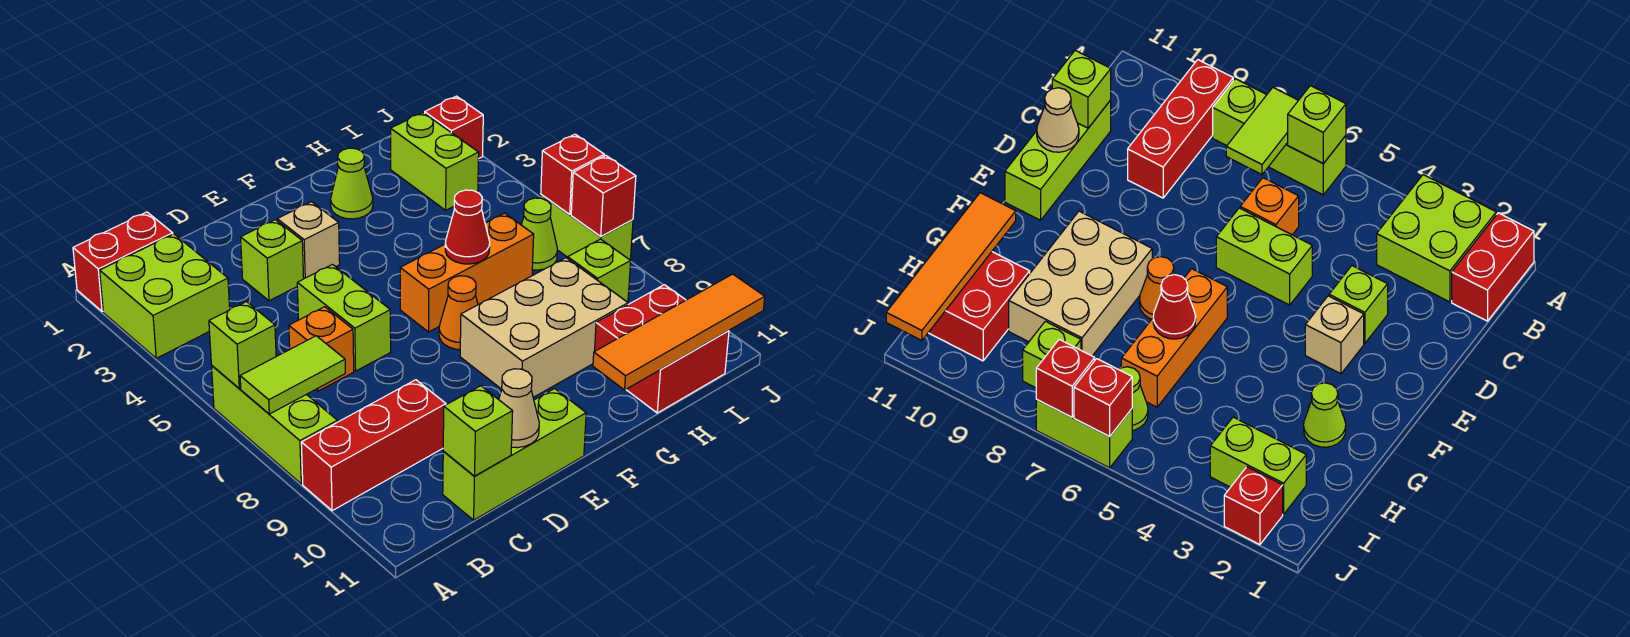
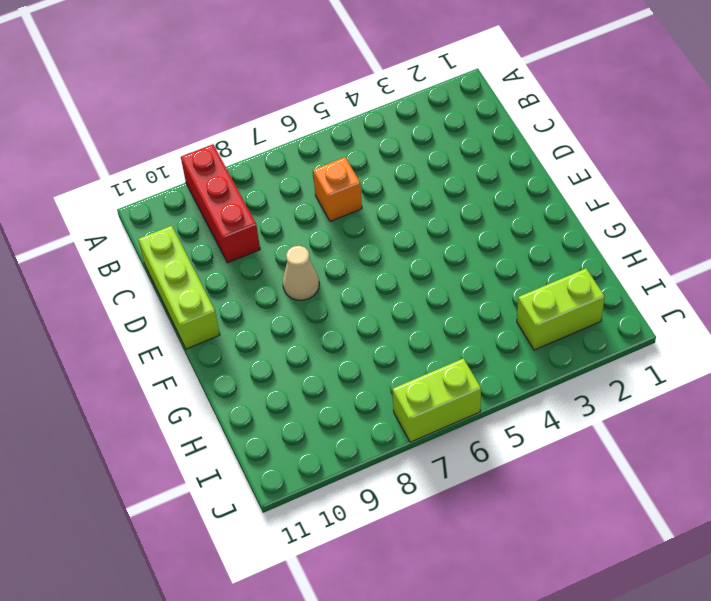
tan cone E8 level 1 -> tan cone D11 level 2
none -> red brick A1:B1 level 1
none -> lime brick A2:B3 level 1
none -> lime brick A6:A8 level 1

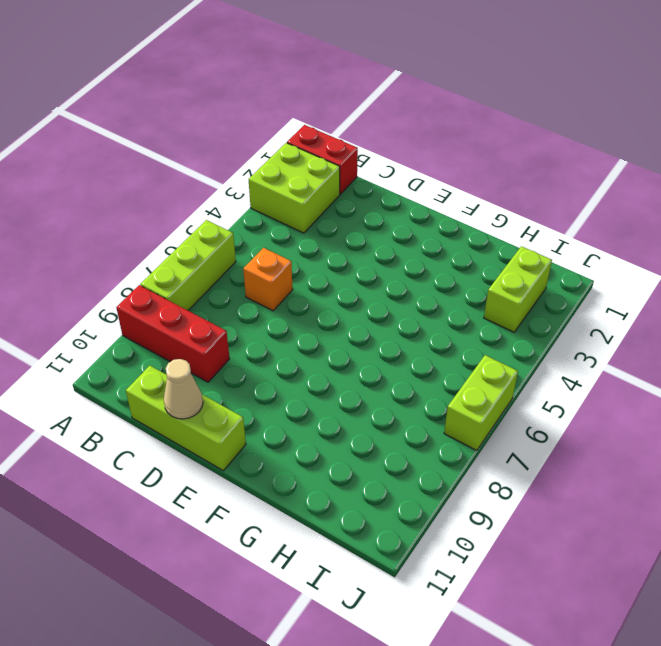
none -> lime brick D3 level 1
none -> lime brick D5:D6 level 1
none -> tan brick E3 level 1

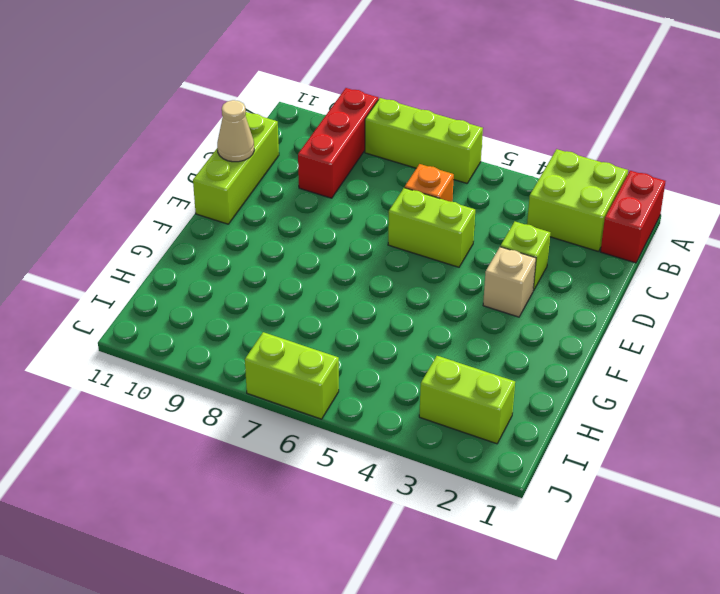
none -> orange brick F6:H6 level 1
none -> orange cone F7 level 1
none -> tan brick F8:H9 level 1

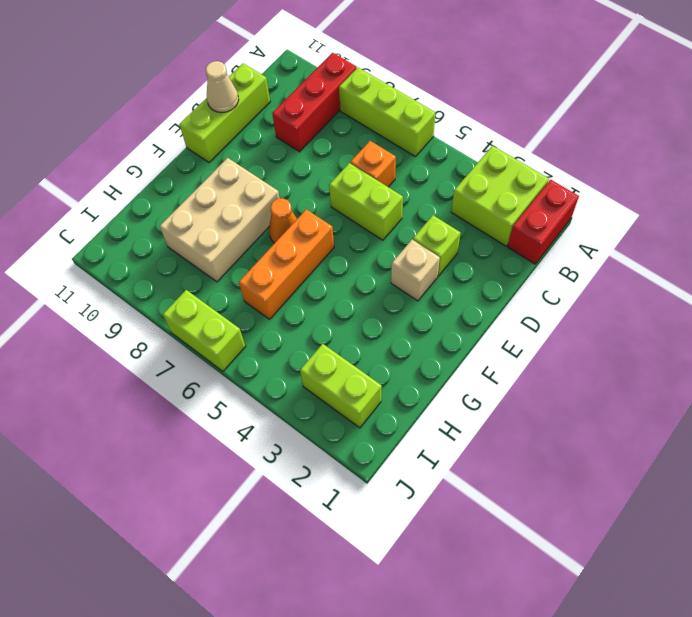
none -> lime cone G2 level 1
none -> red brick H10:I11 level 1
none -> lime cone I6 level 1

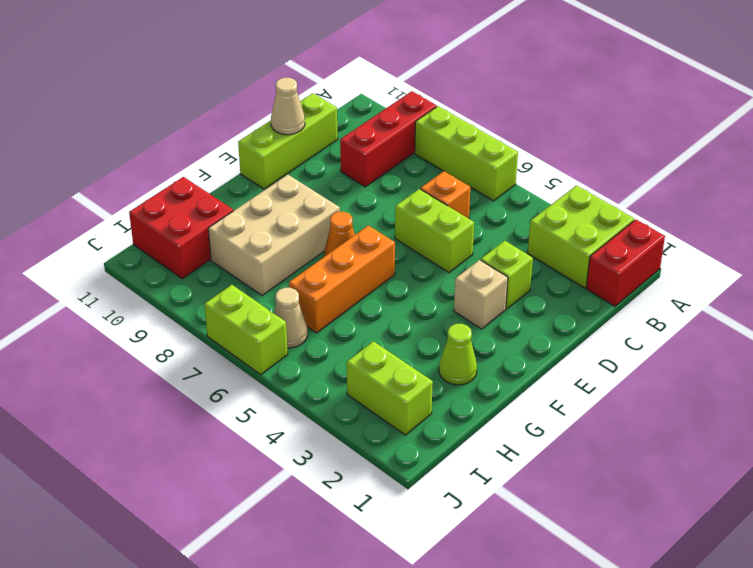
tan cone I6 level 1 -> lime cone I6 level 1
none -> lime brick I8 level 1
none -> red brick J2 level 1
none -> lime brick A6 level 2

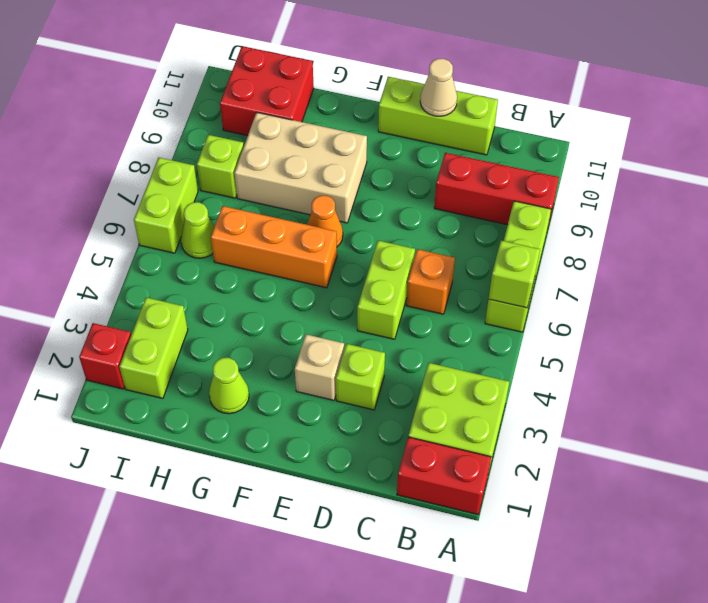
none -> lime tile A7:B7 level 2
none -> lime brick C11 level 2
none -> red cone G6 level 2

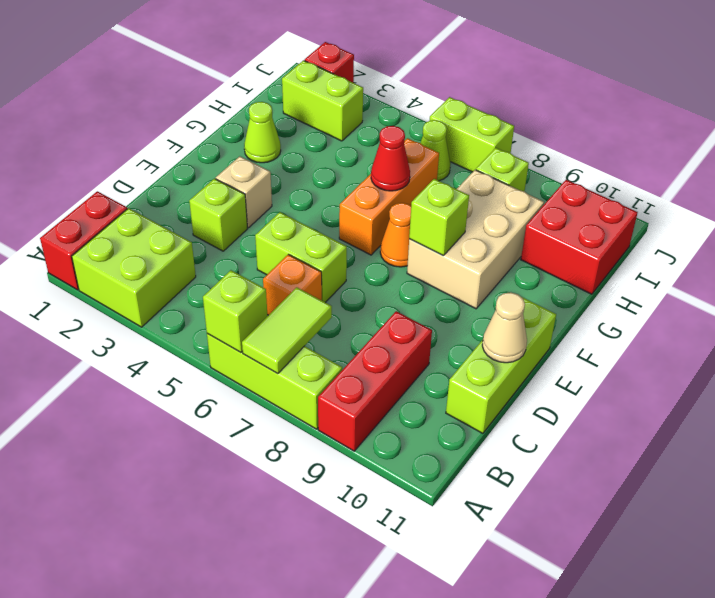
lime brick F8 level 2 -> lime brick C11 level 2
none -> orange tile G11:J11 level 2
none -> red brick J6 level 2
none -> red brick J7 level 2

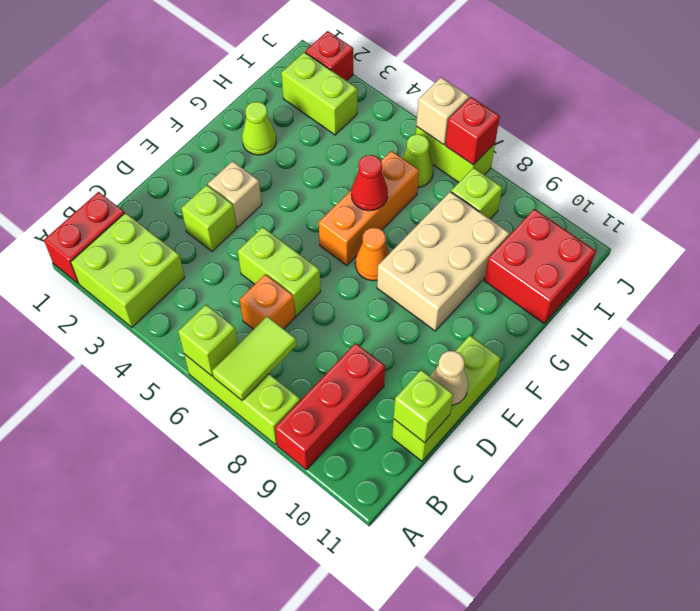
tan brick J6 level 2 -> red brick J6 level 2
none -> orange tile G11:J11 level 2

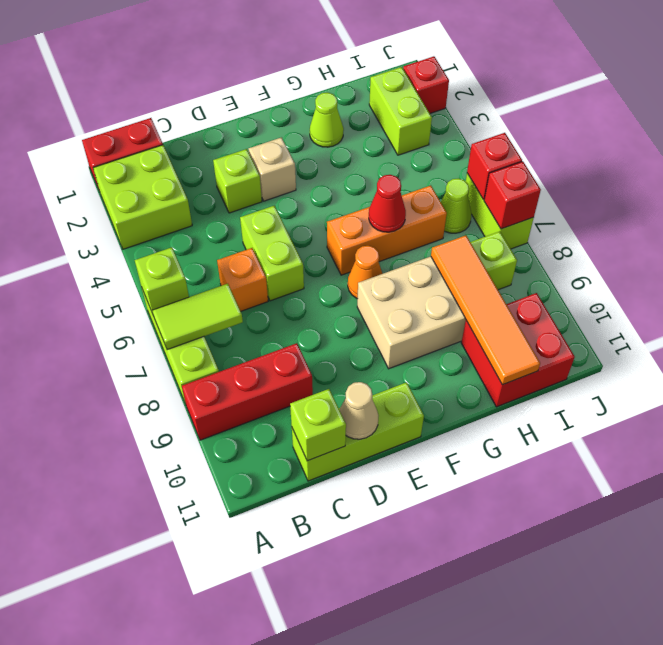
orange tile H8:H11 level 2 -> orange tile G11:J11 level 2

